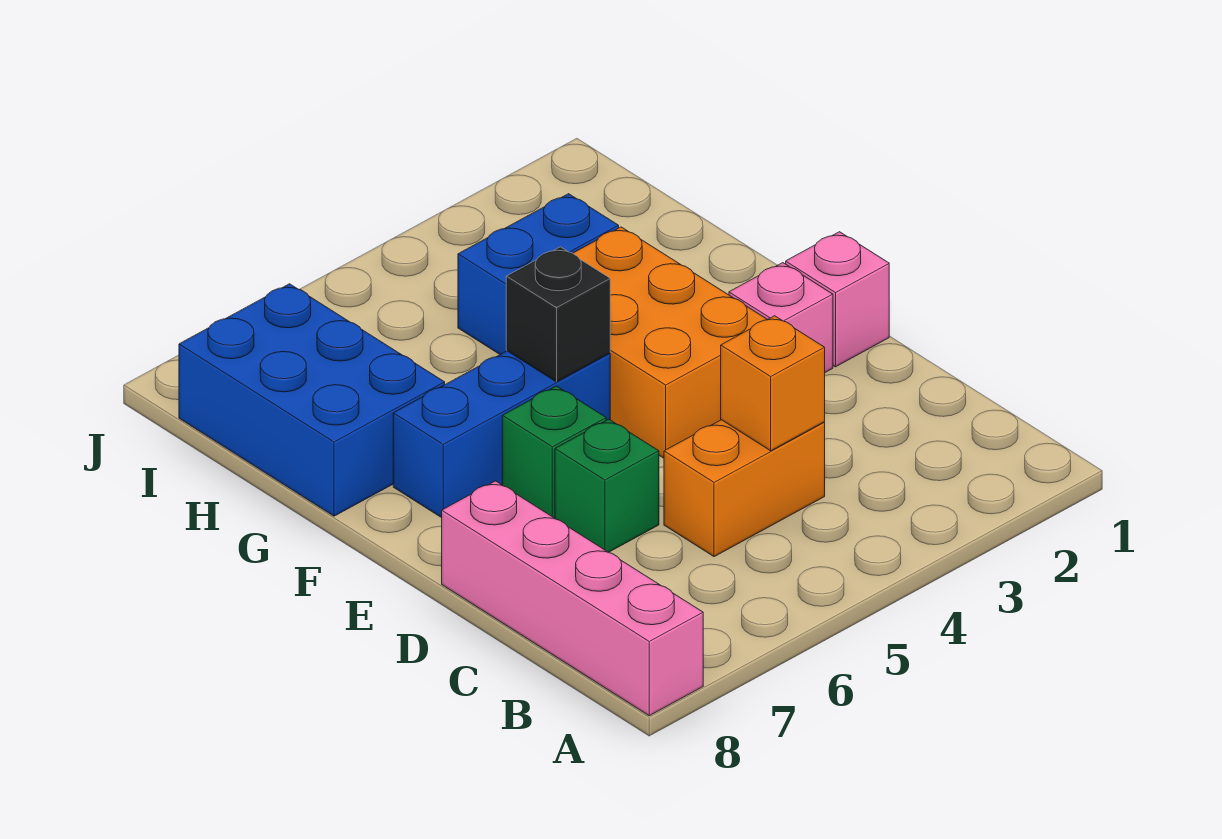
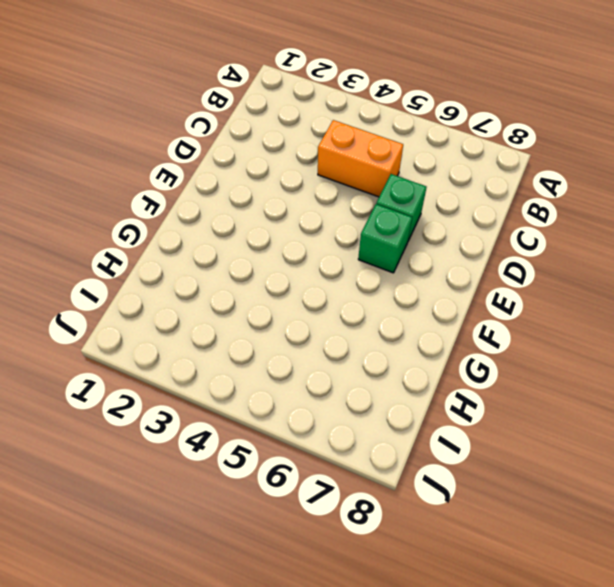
none -> pink brick A8:D8 level 1
none -> pink brick E1 level 1
none -> pink brick E2 level 1

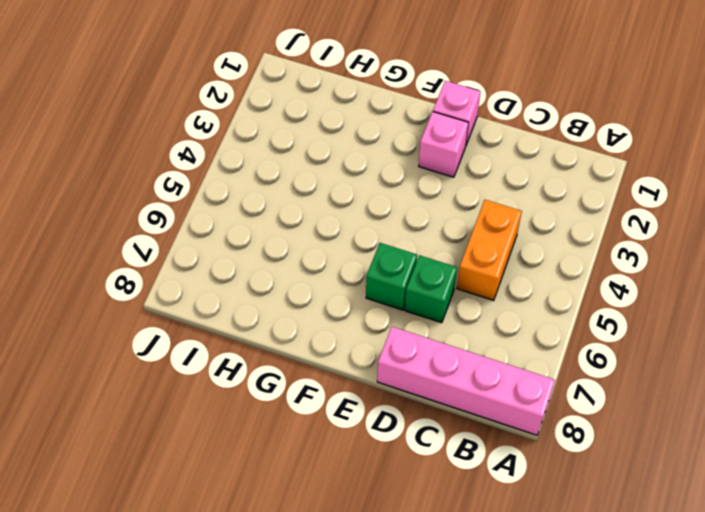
none -> orange brick E3:G4 level 1
none -> blue brick F5:F7 level 1
none -> blue brick G7:I8 level 1

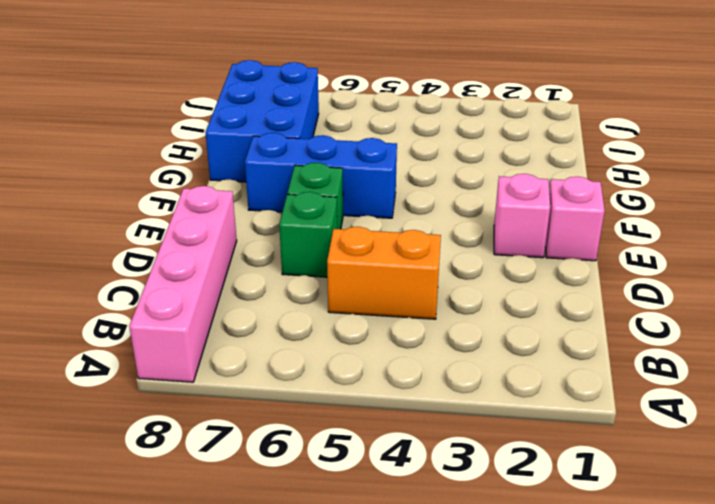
none -> orange brick E3:G4 level 1
none -> blue brick H3:H4 level 1
none -> orange brick C4 level 2

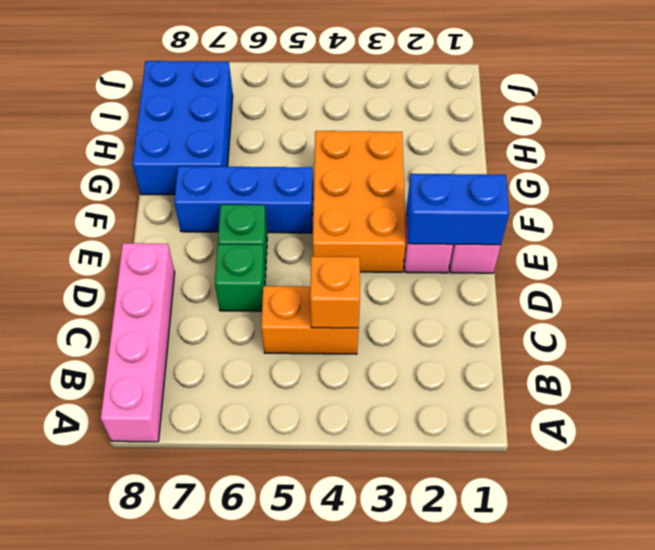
blue brick E1:E2 level 2 -> blue brick H3:H4 level 1
none -> black brick F5 level 2

